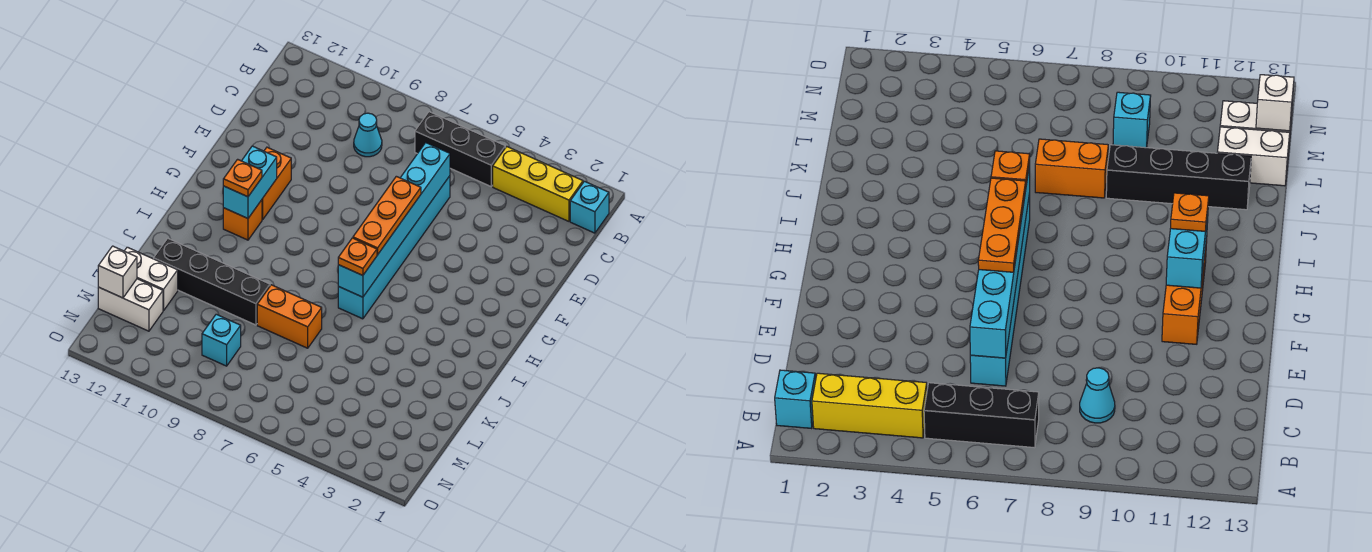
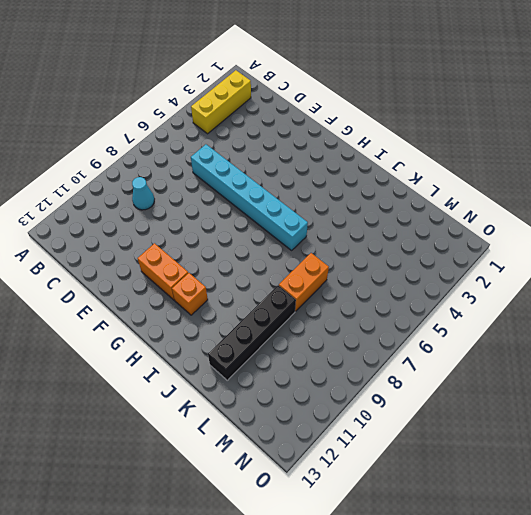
none -> cyan brick B1 level 1
none -> black brick B5:B7 level 1
none -> white brick L12:L13 level 1

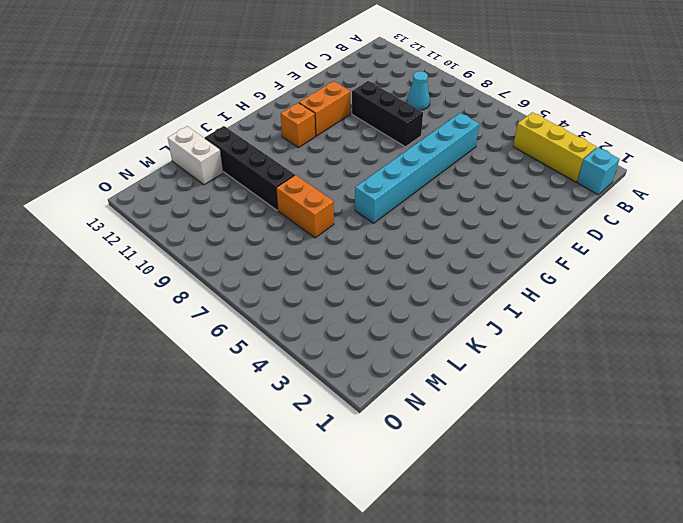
black brick E8:E10 level 1 -> black brick B5:B7 level 1
none -> cyan brick M9 level 1
none -> white brick M12:M13 level 1
none -> cyan brick D6:I6 level 2

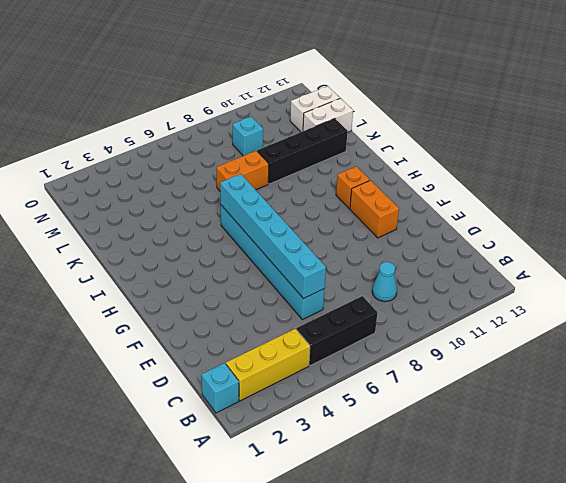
none -> cyan brick G11:H11 level 2
none -> white brick M13 level 2
none -> orange plate F6:H6 level 3

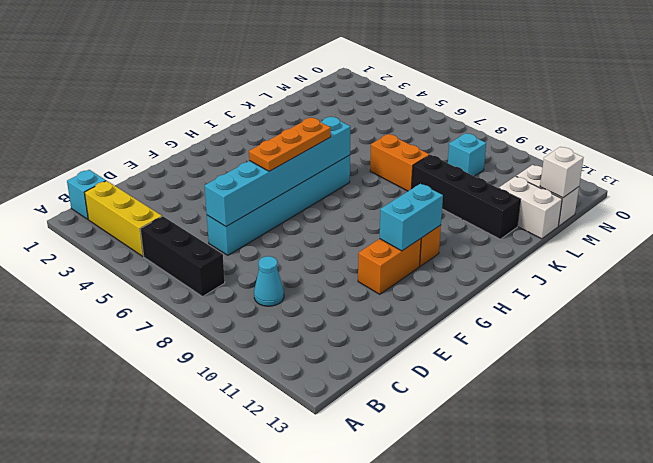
none -> orange plate H11 level 3
none -> orange plate I6 level 3

